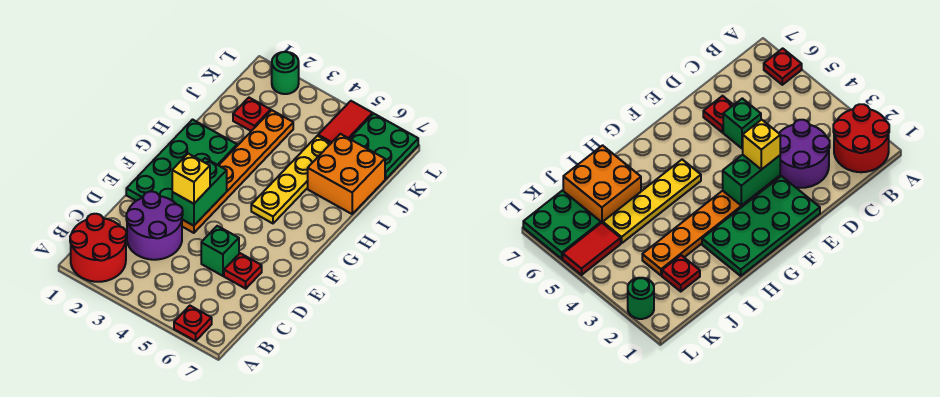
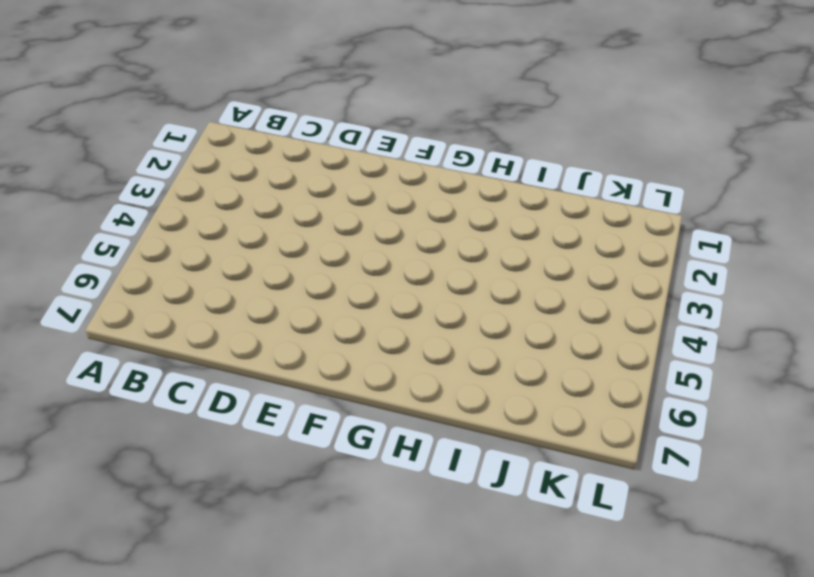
none -> red round brick A1:B2 level 1
none -> red plate A6 level 1
none -> purple round brick C2:D3 level 1

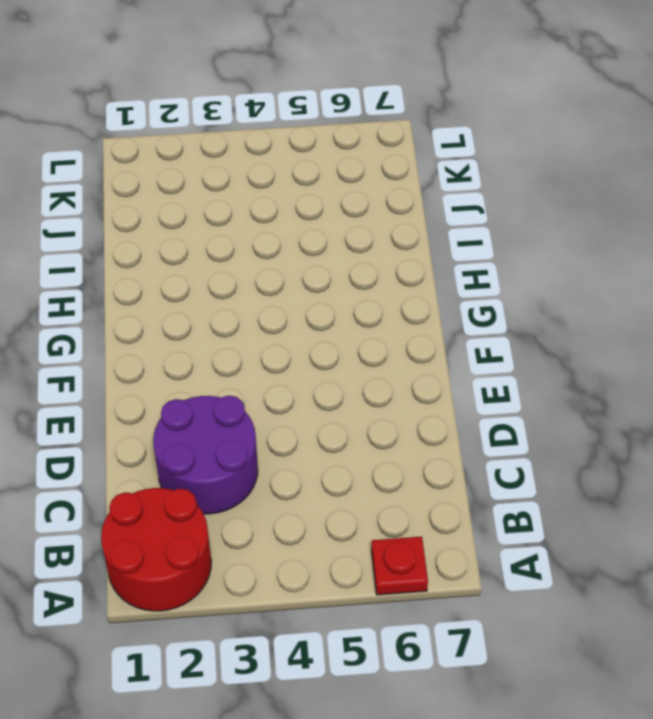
none -> green brick D5 level 1
none -> red plate D6 level 1
none -> green plate E1:H2 level 1

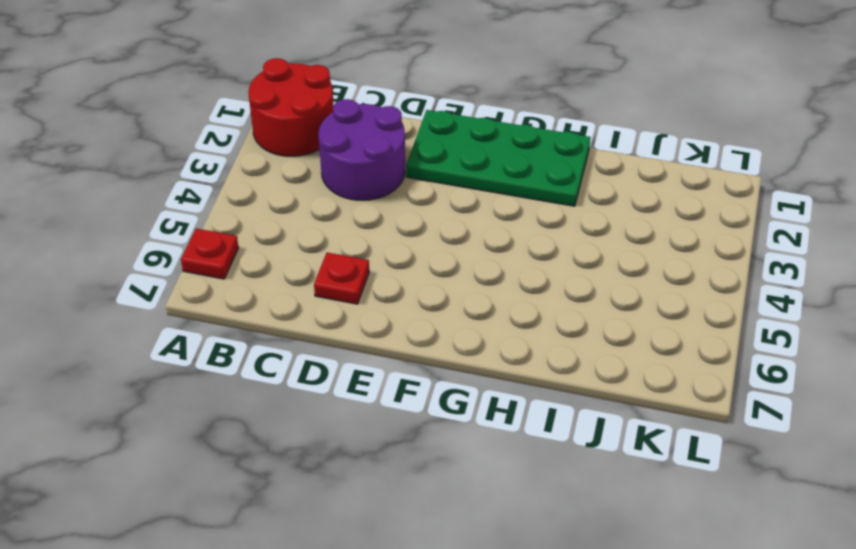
none -> green brick D5 level 1
none -> orange plate E3:J3 level 1
none -> yellow plate G5:J5 level 1

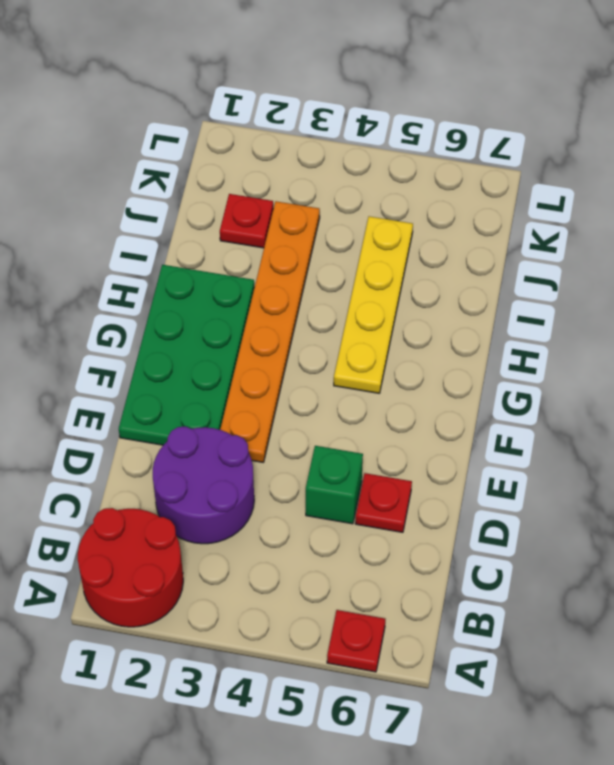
none -> orange brick I6:J7 level 1
none -> red tile K5:L5 level 1
none -> green plate K6:L7 level 1

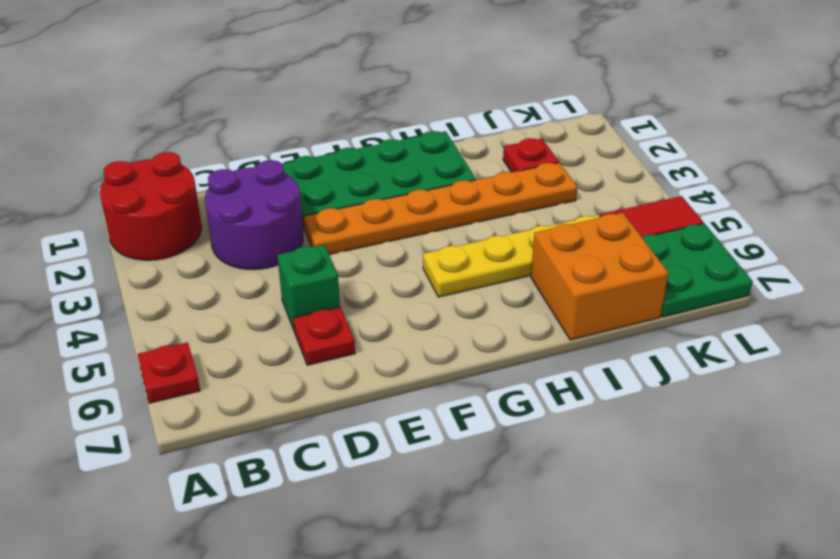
none -> green round brick L2 level 1
none -> green brick E3:F3 level 2
none -> yellow brick E3 level 3

